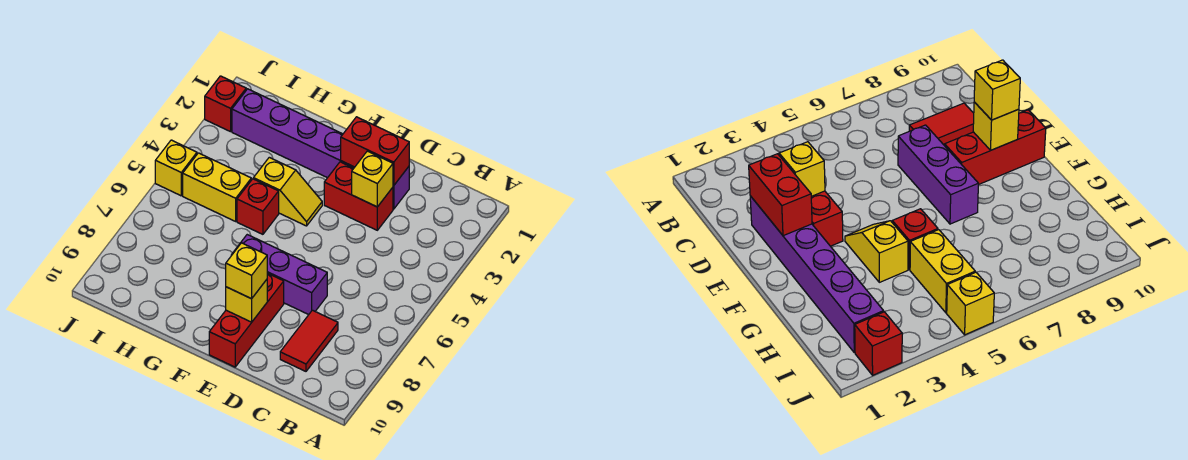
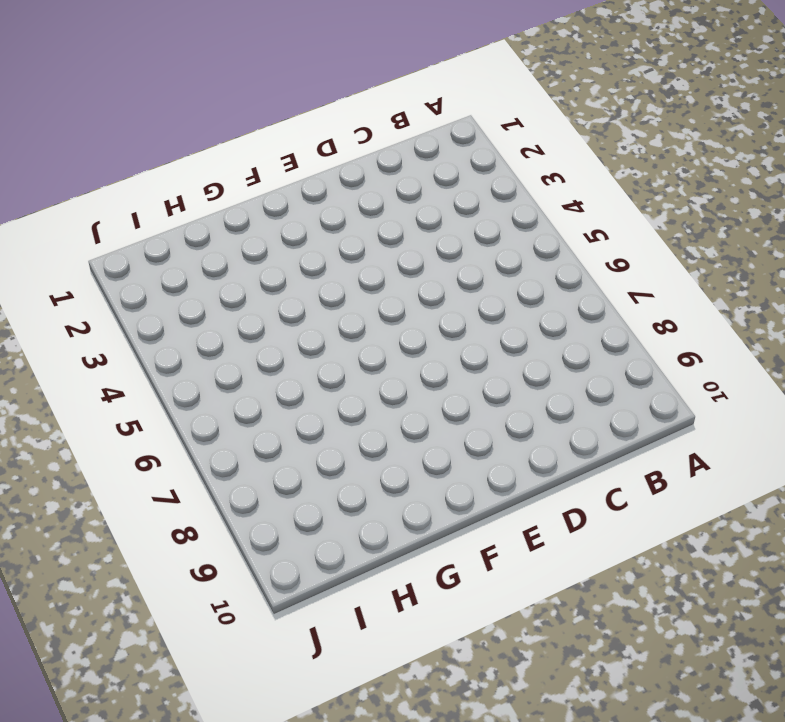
none -> red tile C8:C9 level 1
none -> purple brick D2:I2 level 1
none -> red brick D3:E3 level 1

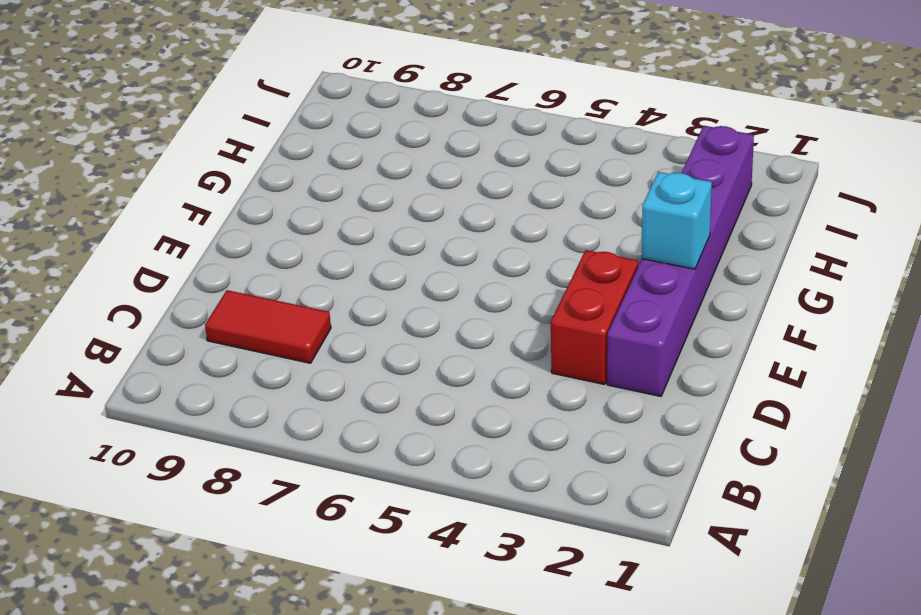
cyan brick F2 level 2 -> none
none -> purple brick D7:F7 level 1
none -> red brick E8:E10 level 1
none -> yellow slope F4:G4 level 1 top G

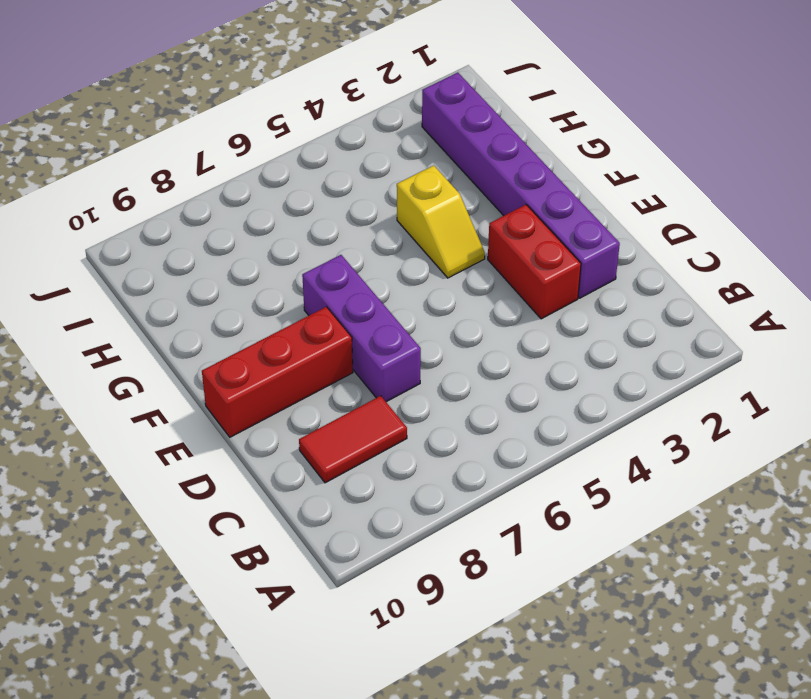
none -> red brick G5 level 1
none -> yellow brick H5:I5 level 1
none -> red brick J2 level 1

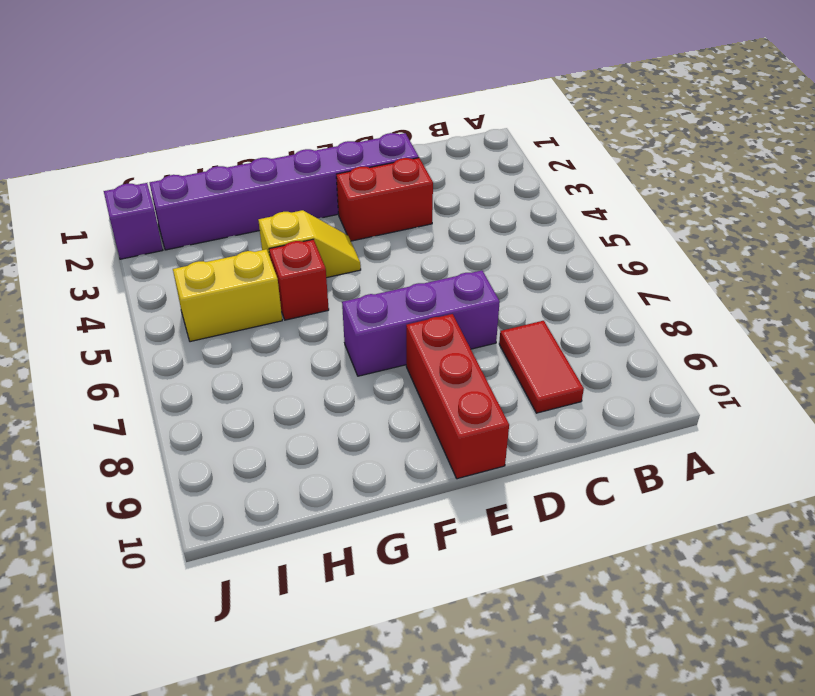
purple brick J2 level 1 -> red brick J2 level 1
none -> yellow brick J5 level 1
none -> red brick D2:E2 level 2
none -> yellow brick D3 level 2

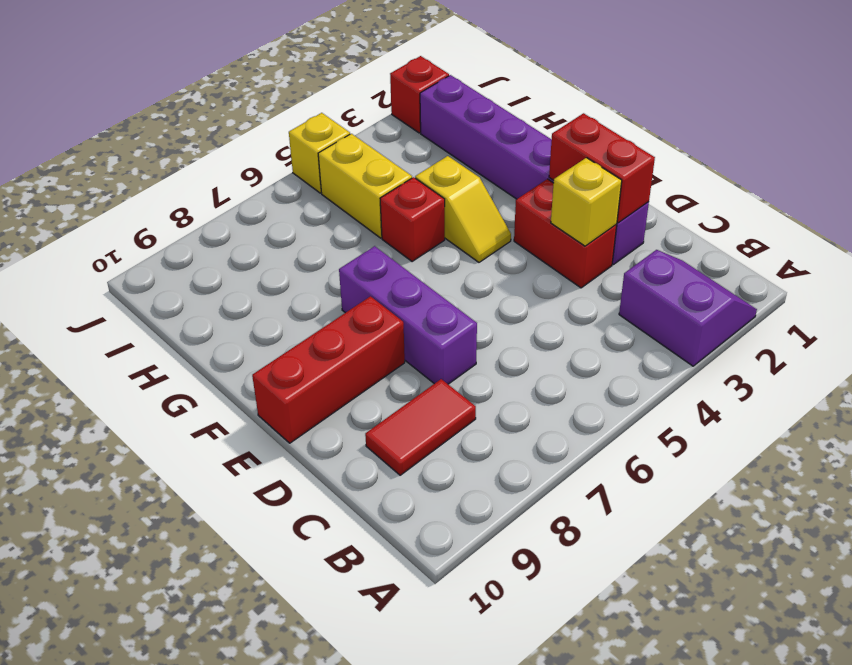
purple slope A2:B3 level 1 top 3 -> none
none -> yellow brick E9 level 2
none -> yellow brick E9 level 3

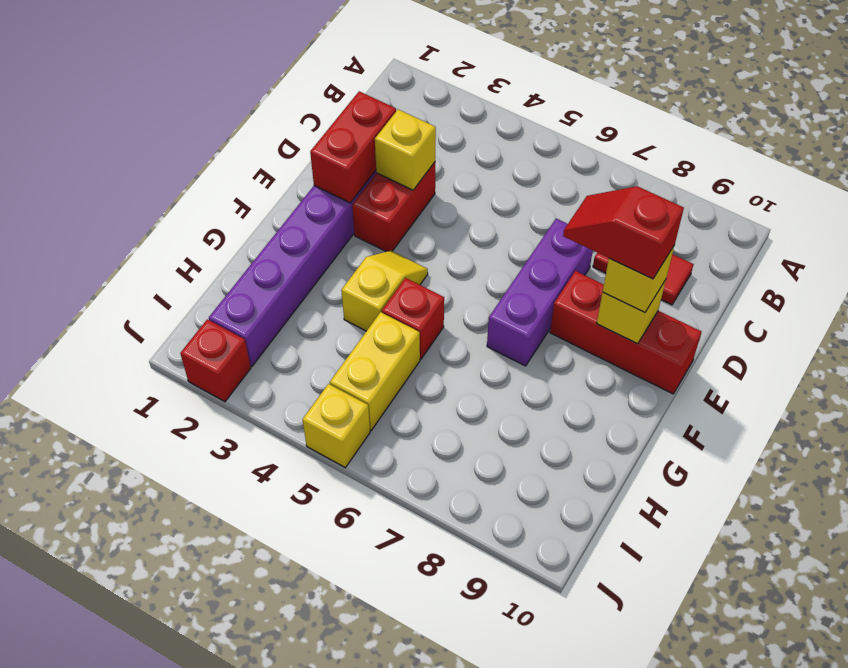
red slope E8:E9 level 4 top 9 -> none

